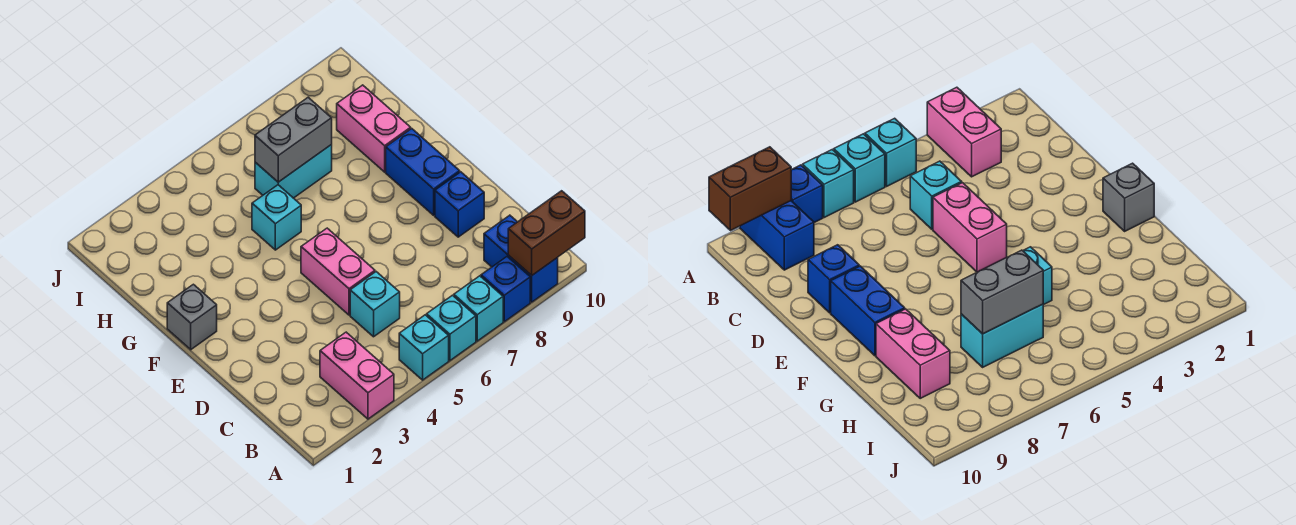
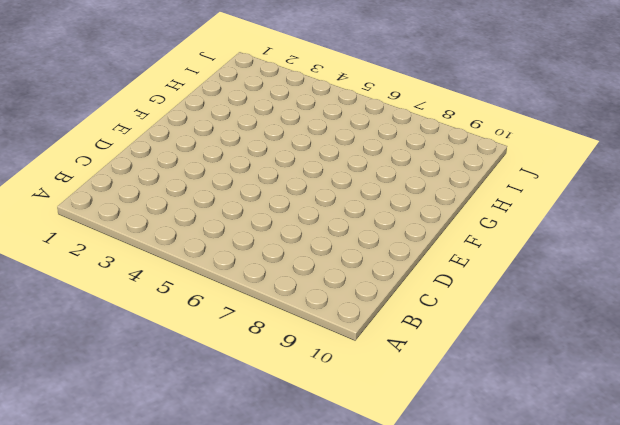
none -> pink brick A3:B3 level 1
none -> cyan brick A5 level 1
none -> cyan brick A6 level 1

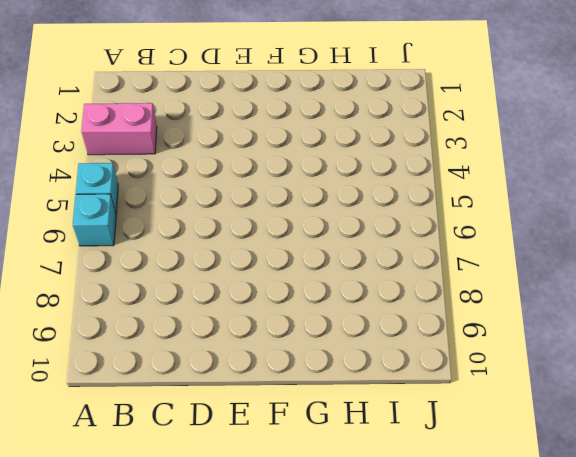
none -> cyan brick A7 level 1
none -> blue brick A8 level 1
none -> blue brick A9:B9 level 1

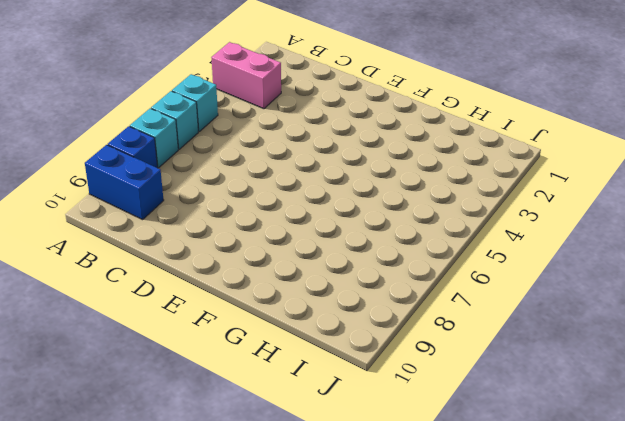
none -> cyan brick C5 level 1
none -> pink brick D5:E5 level 1
none -> blue brick D9 level 1

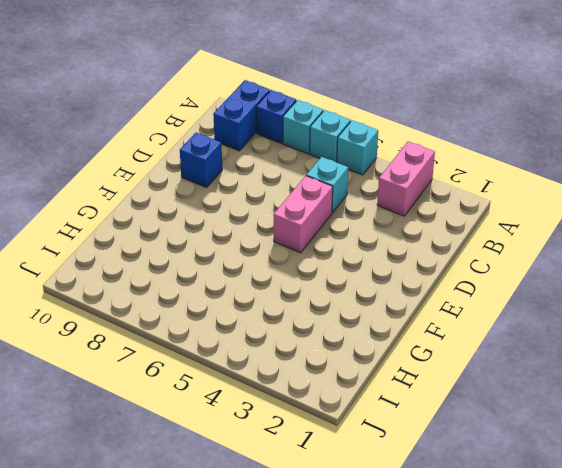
none -> blue brick E9:F9 level 1
none -> grey brick F1 level 1
none -> cyan brick G5 level 1

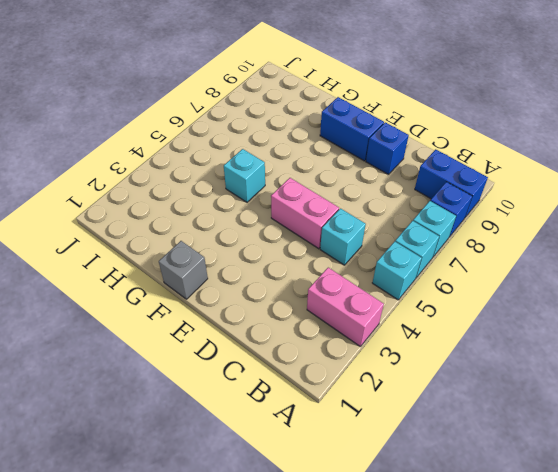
none -> pink brick G9:H9 level 1
none -> cyan brick H6:H7 level 1
none -> brown brick A9:A10 level 2

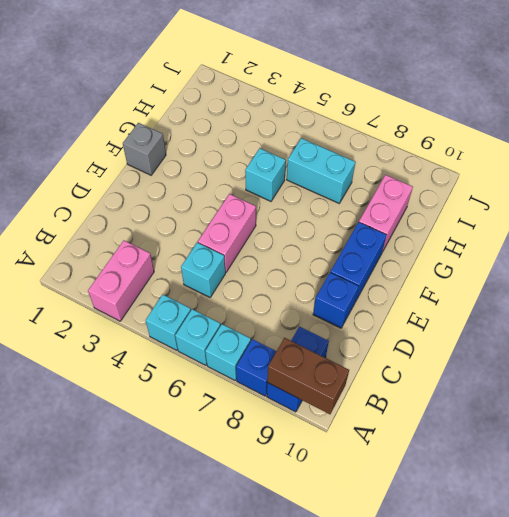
none -> grey brick H6:H7 level 2

